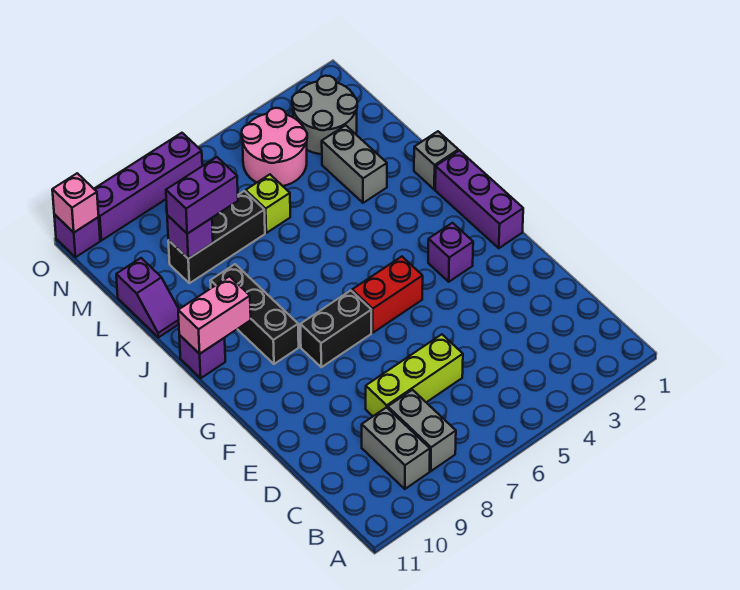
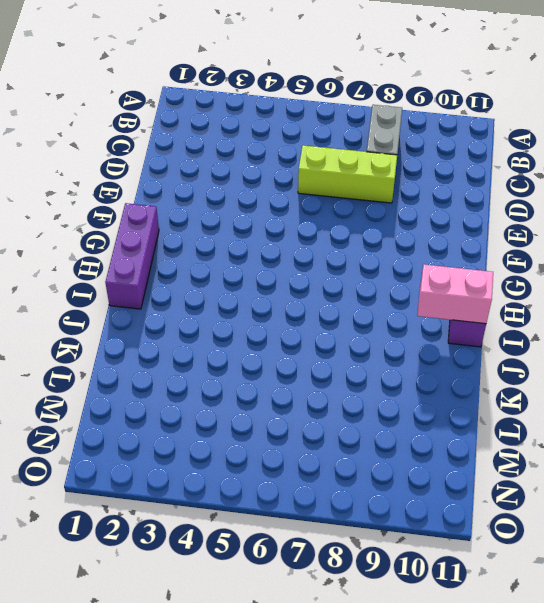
none -> grey brick B9:C9 level 1
none -> purple brick G3 level 1
none -> red brick G5:G6 level 1

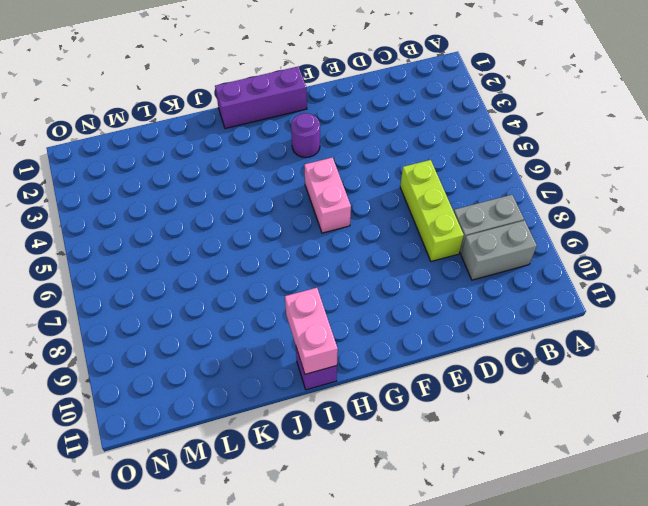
purple round brick G3 level 1 -> purple brick G3 level 1
pink brick G5:G6 level 1 -> red brick G5:G6 level 1
none -> black brick G7:G8 level 1
none -> black brick H9:J9 level 1
none -> grey brick J1 level 1

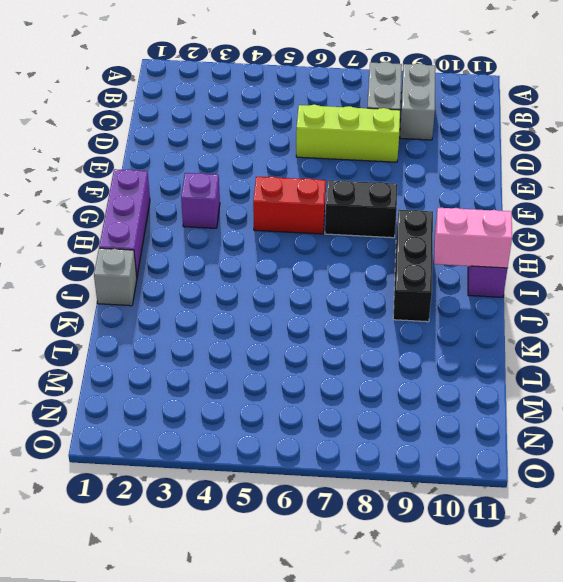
none -> grey brick K3:L3 level 1
none -> purple slope K11:L11 level 1 top L
none -> lime brick L6 level 1

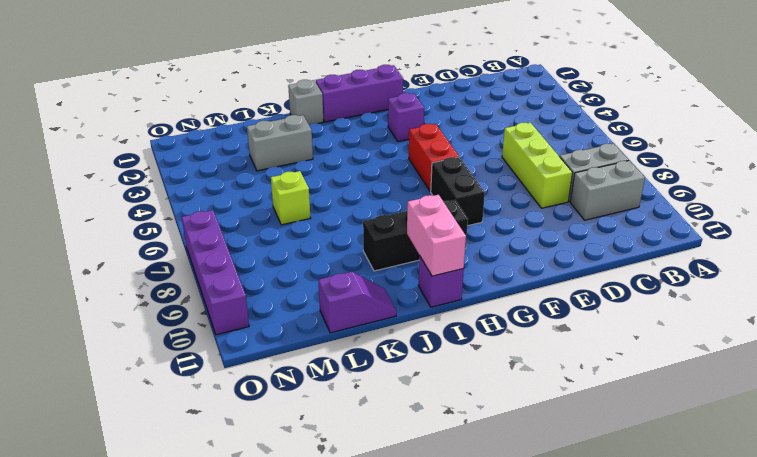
none -> black brick L7:L9 level 1
none -> grey round brick M2:N3 level 1
none -> pink round brick M4:N5 level 1

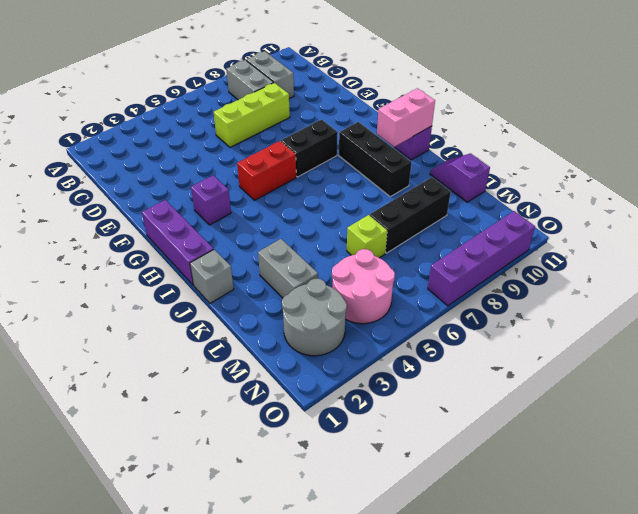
none -> purple brick O11 level 1
none -> purple brick L9 level 2
none -> pink brick O11 level 2

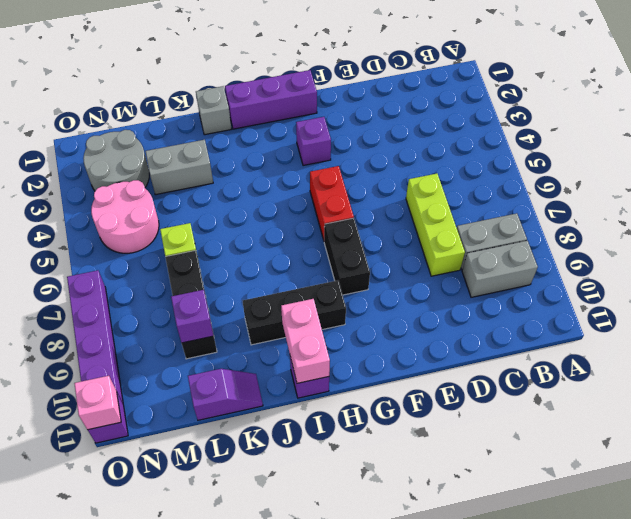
none -> purple brick L8:L9 level 3

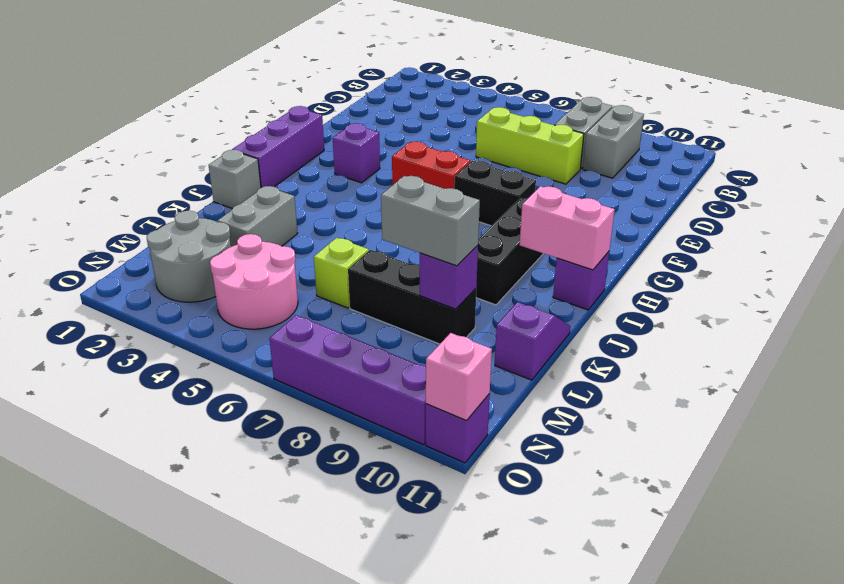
grey brick L8:L9 level 3 -> purple brick L8:L9 level 3

